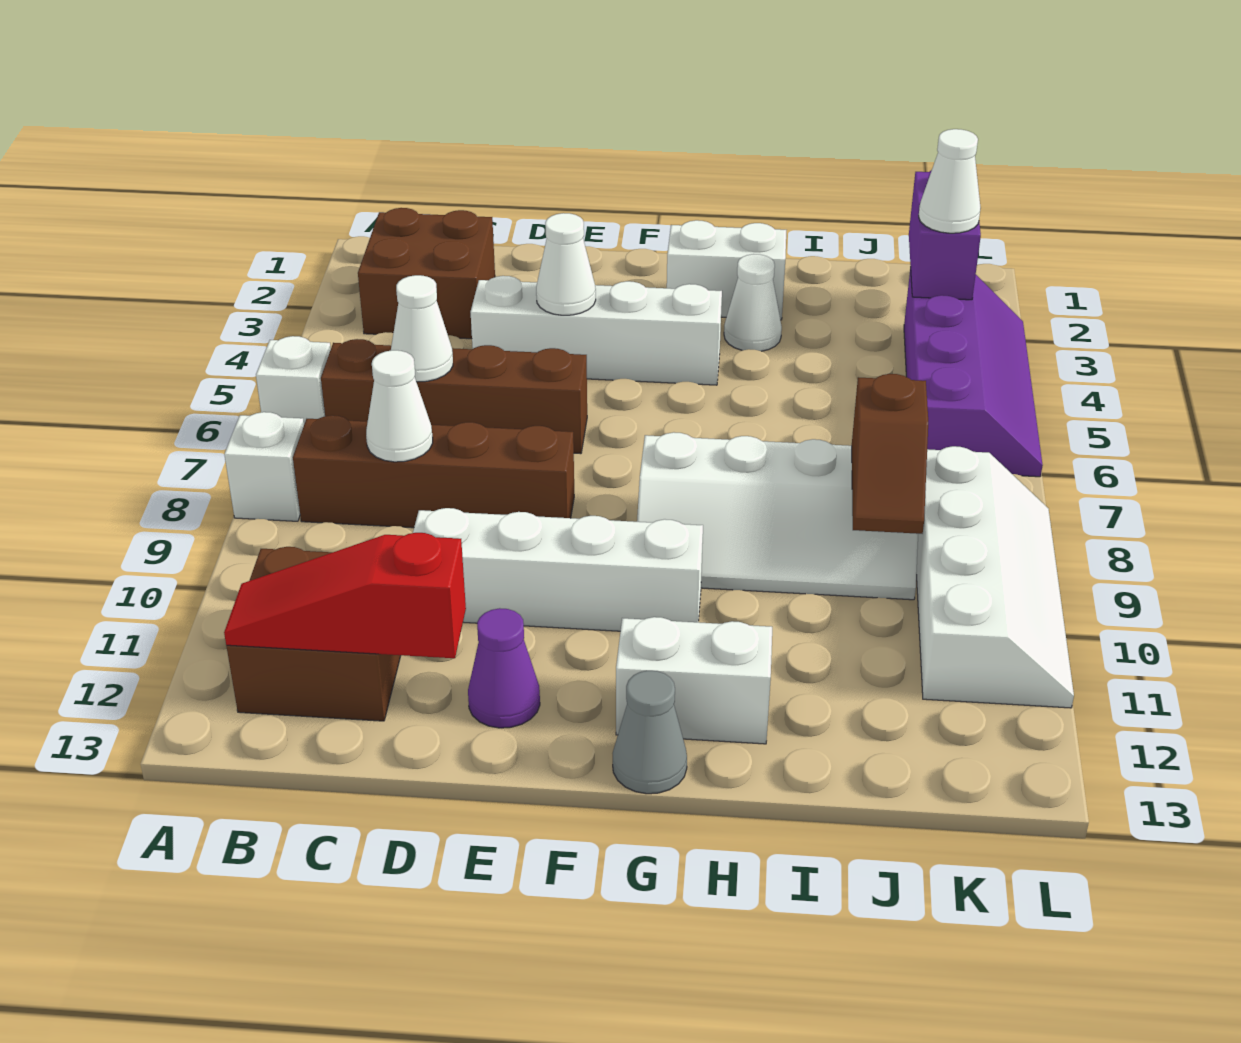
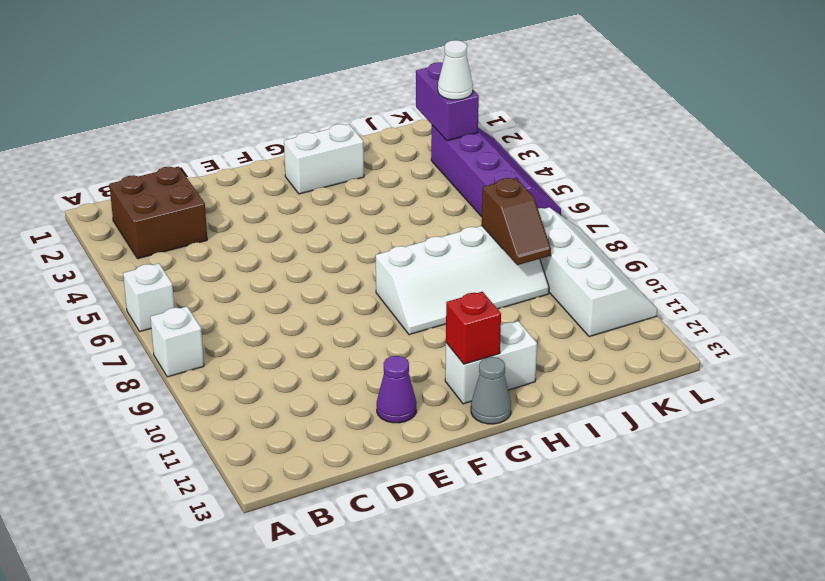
red brick G12 level 2 -> none
none -> brown brick B6:E6 level 1
none -> brown brick B8:E8 level 1
none -> brown brick B11:C12 level 1

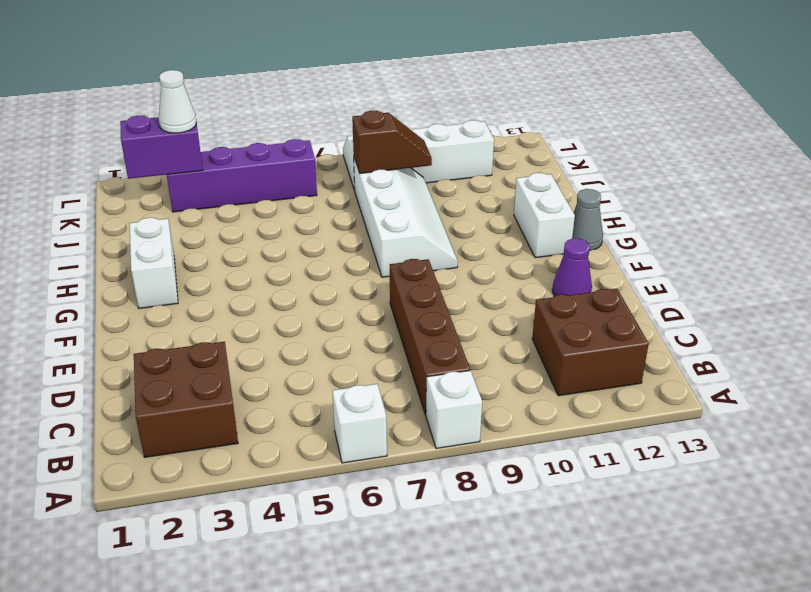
none -> brown brick B6:E6 level 1
none -> white brick D4:G4 level 1
none -> white brick D10:G10 level 1

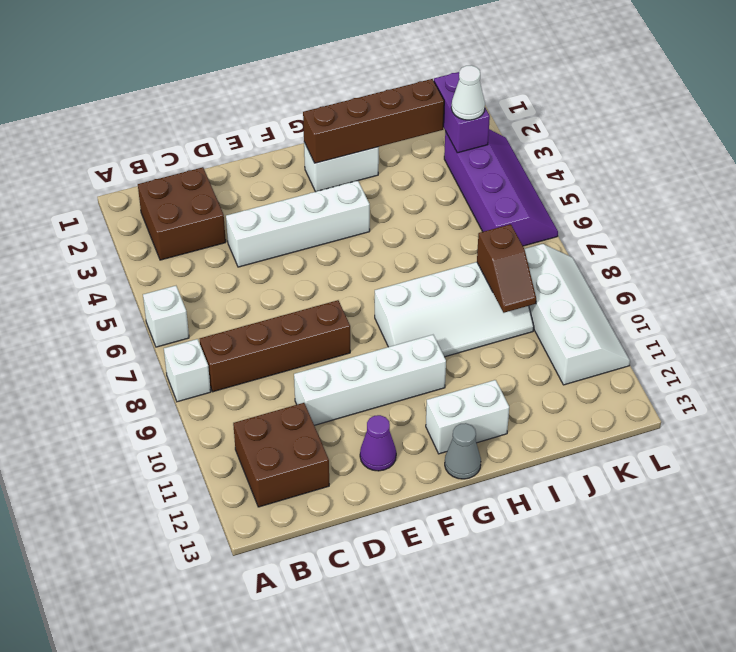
brown brick G2:J2 level 2 -> brown brick B6:E6 level 1
none -> white cone H3 level 1
none -> red slope B12:D12 level 2 top D
none -> white cone C6 level 2

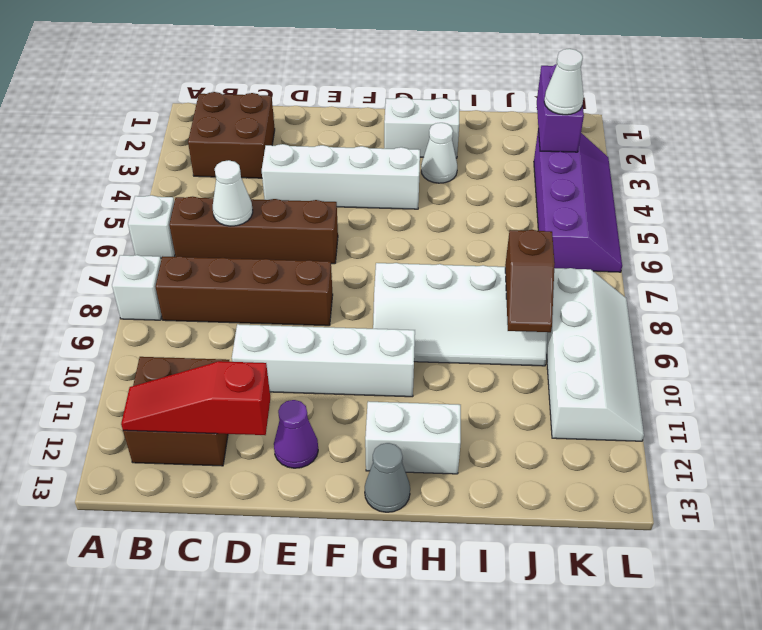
none -> white cone C8 level 2
none -> white cone E4 level 2

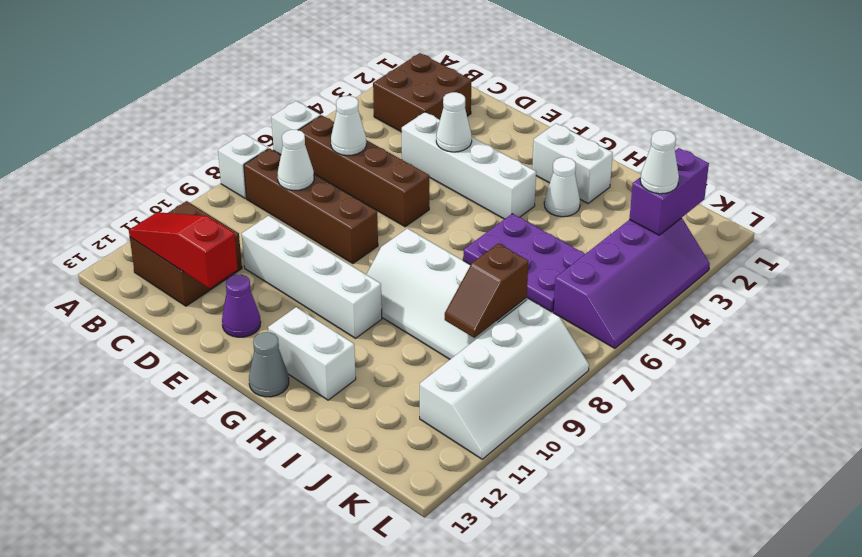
purple plate H5:J6 level 1 -> none

